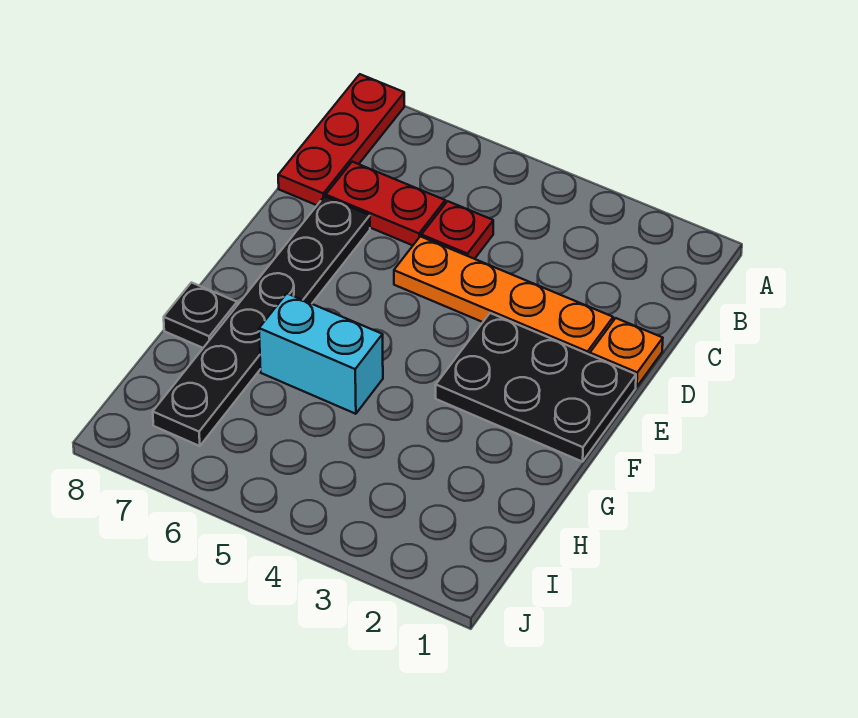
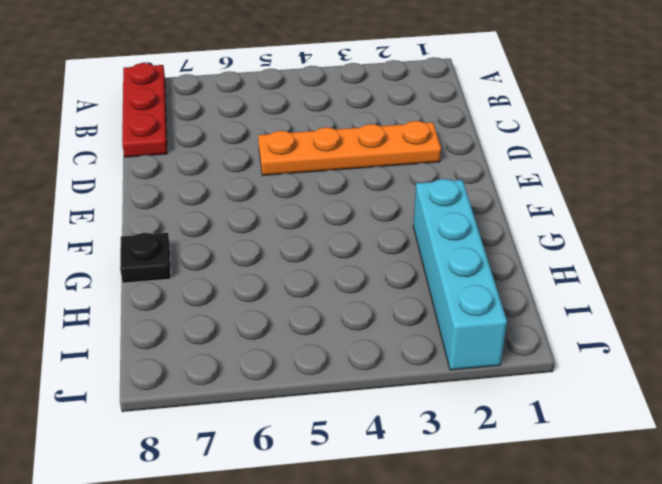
cyan brick G2:J2 level 1 -> none
none -> red plate C5 level 1
none -> red plate C6:C7 level 1

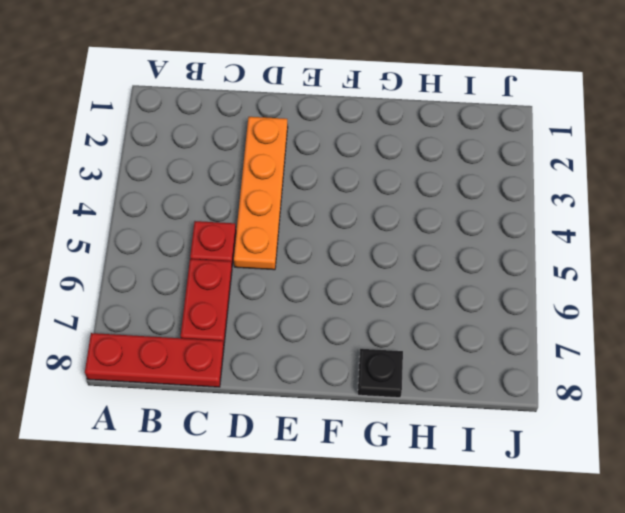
none -> orange plate D1 level 1
none -> black plate D7:I7 level 1

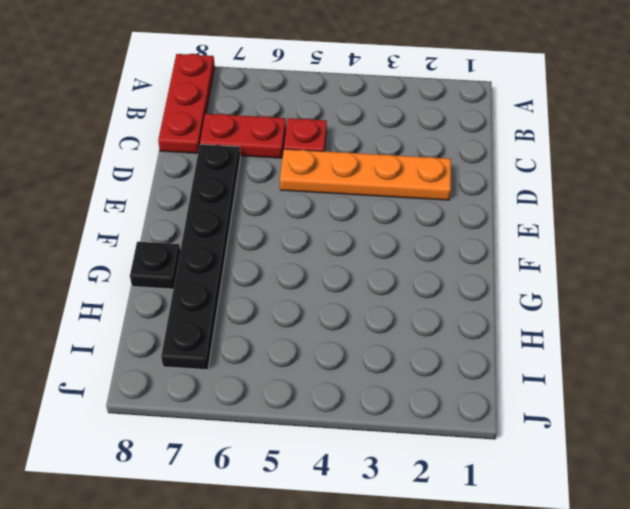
none -> orange plate D1 level 1
none -> black plate E1:F3 level 1

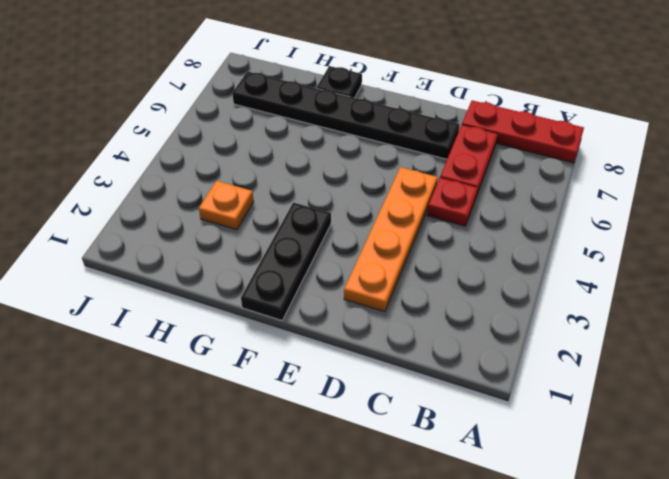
black plate F1:F3 level 1 -> black plate E1:F3 level 1
orange plate H3 level 1 -> orange plate D1 level 1
none -> cyan brick G5:G6 level 1

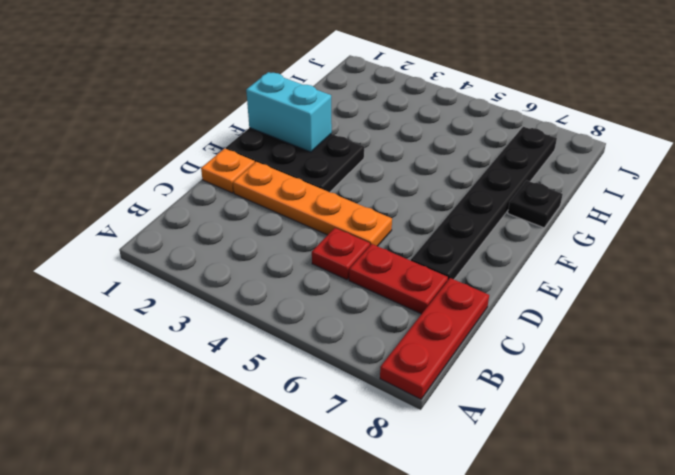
cyan brick F1:F2 level 2 -> cyan brick G5:G6 level 1

